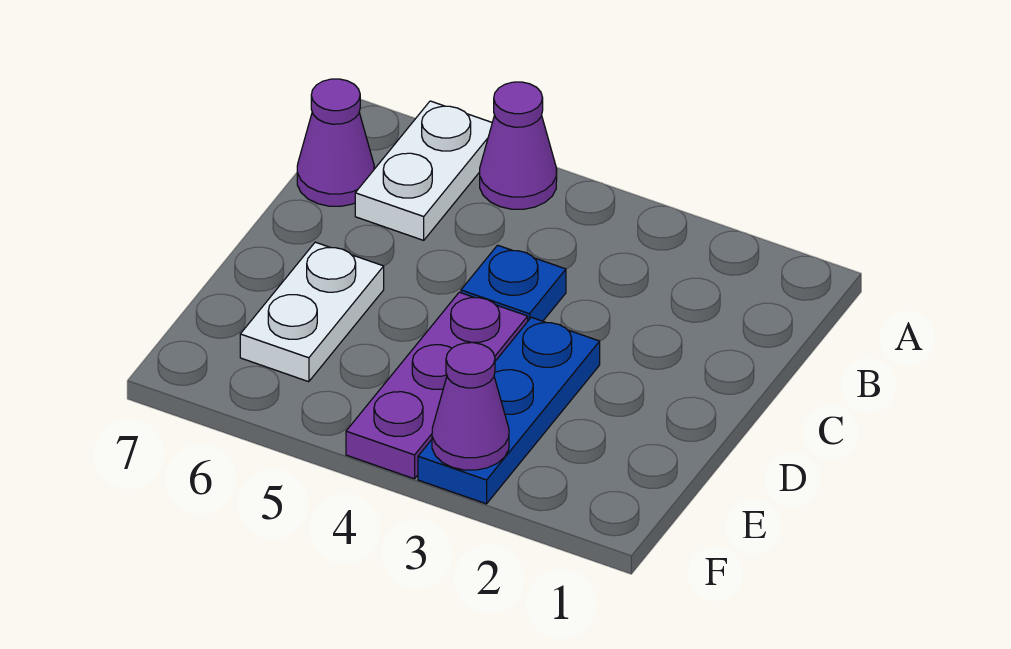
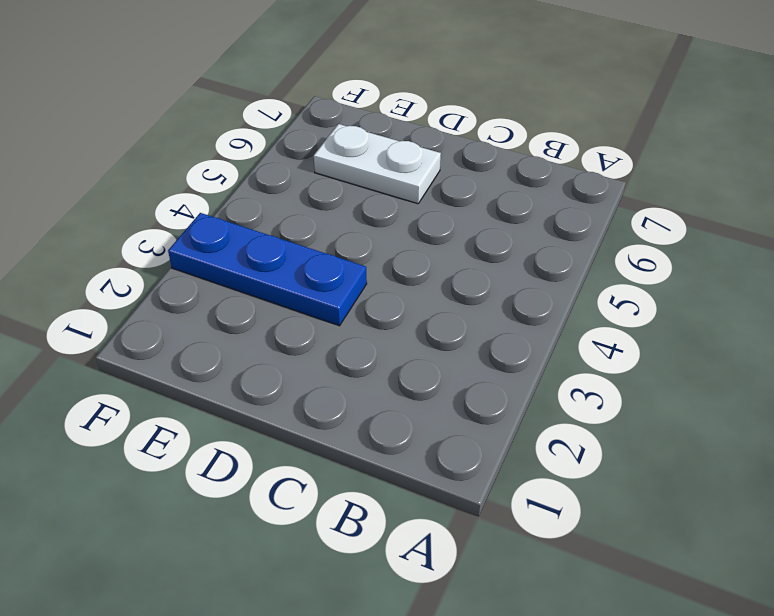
none -> purple cone A5 level 1
none -> white plate A6:B6 level 1

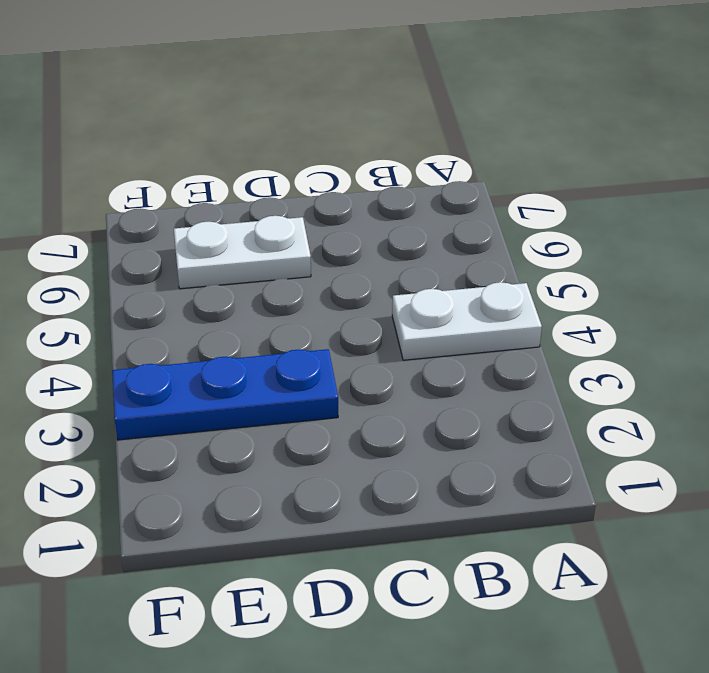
white plate A4:B4 level 1 -> white plate A6:B6 level 1
none -> purple cone A5 level 1
none -> purple cone B7 level 1

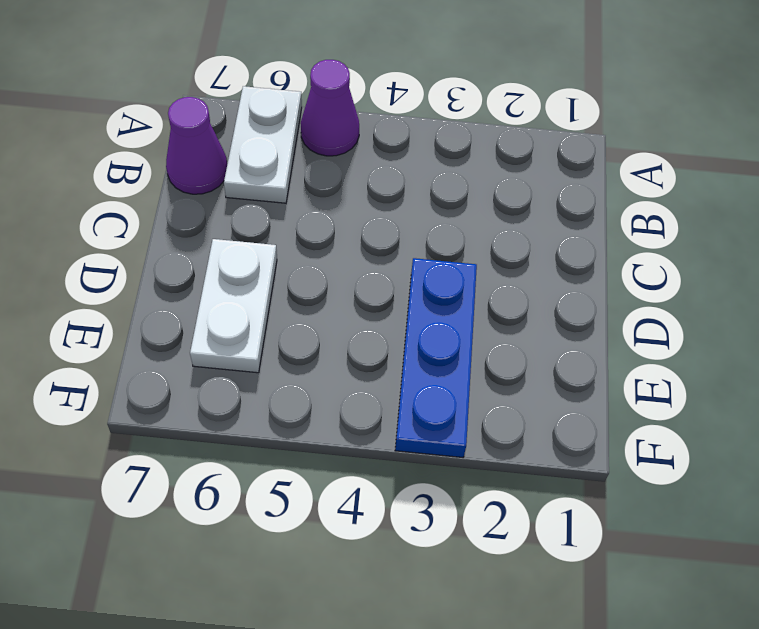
none -> blue plate C4 level 1
none -> purple plate D4:F4 level 1

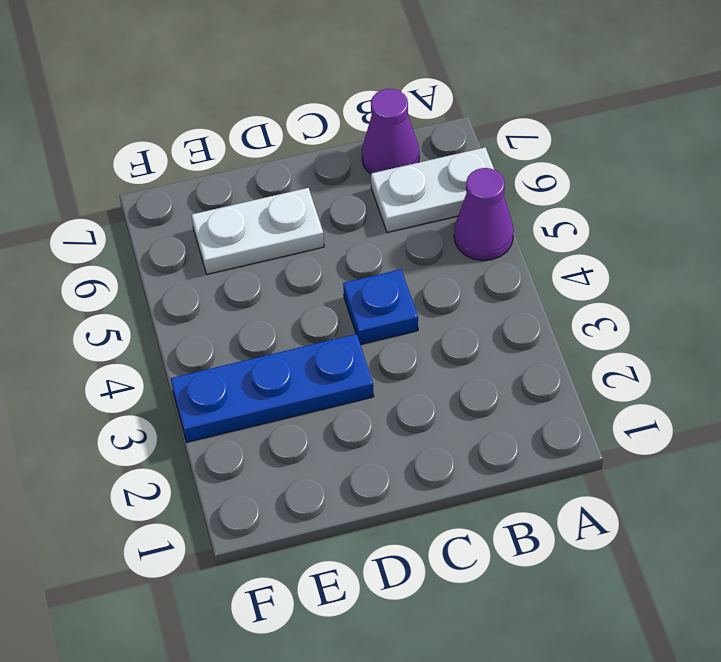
none -> purple plate D4:F4 level 1
none -> purple cone F3 level 2

